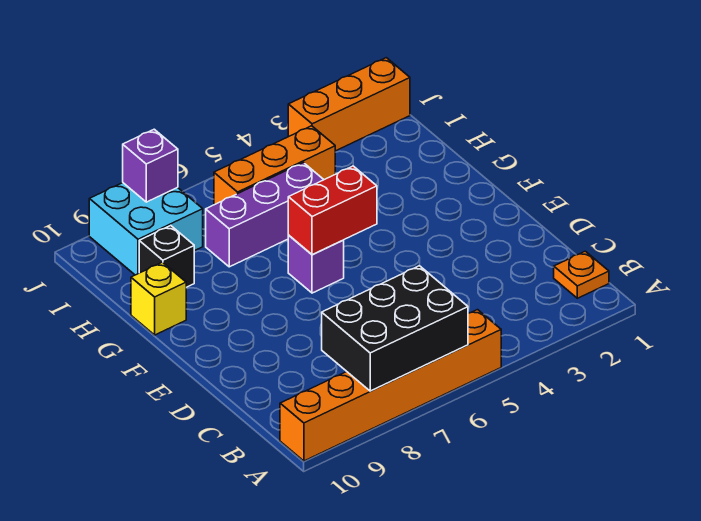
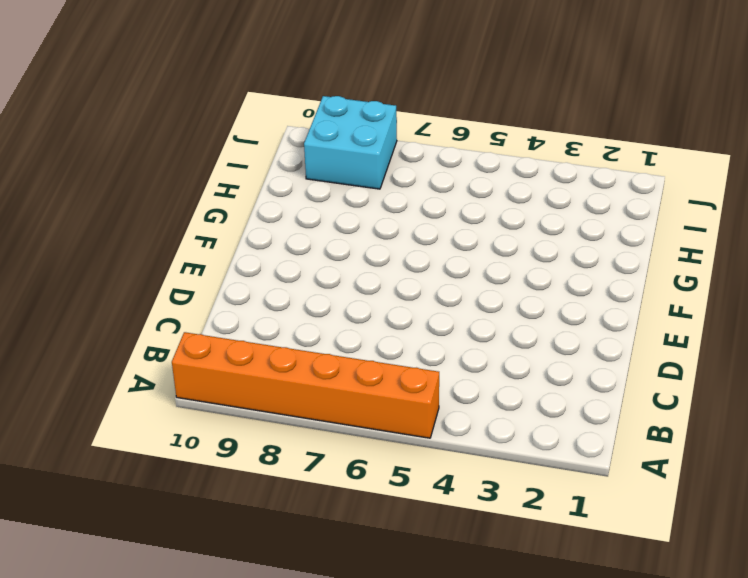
none -> orange plate B1 level 1
none -> purple brick F6 level 1
none -> yellow brick G10 level 1

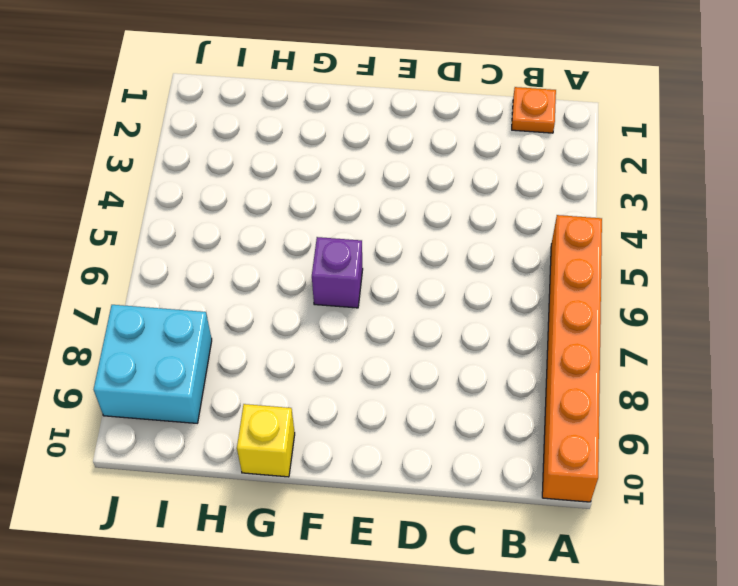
none -> purple brick H5:H7 level 1
none -> black brick H9 level 1
none -> orange brick I4:I6 level 1

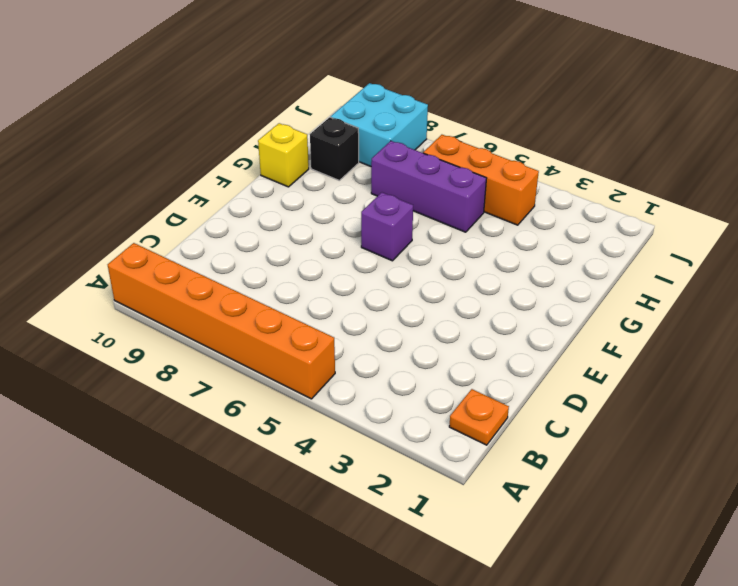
none -> orange brick J1:J3 level 1
none -> black brick A6:B8 level 2
none -> red brick F5:F6 level 2

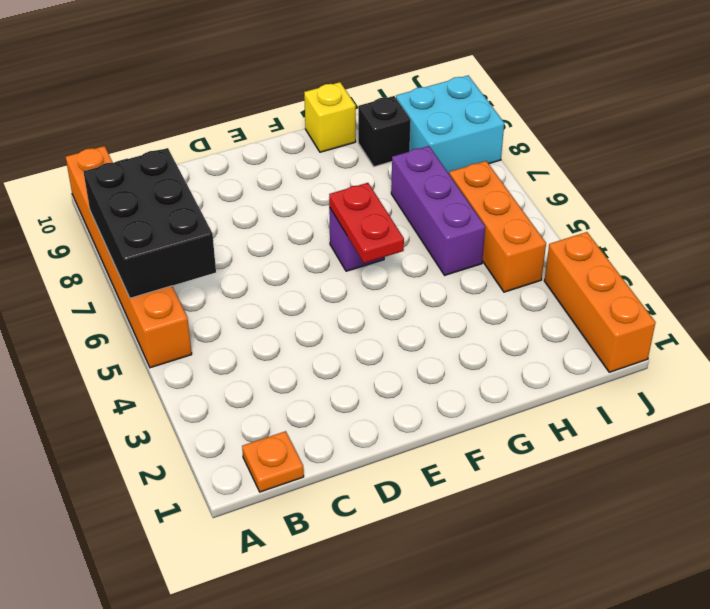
red plate F5:F6 level 2 -> red brick F5:F6 level 2
none -> purple brick J8 level 2

